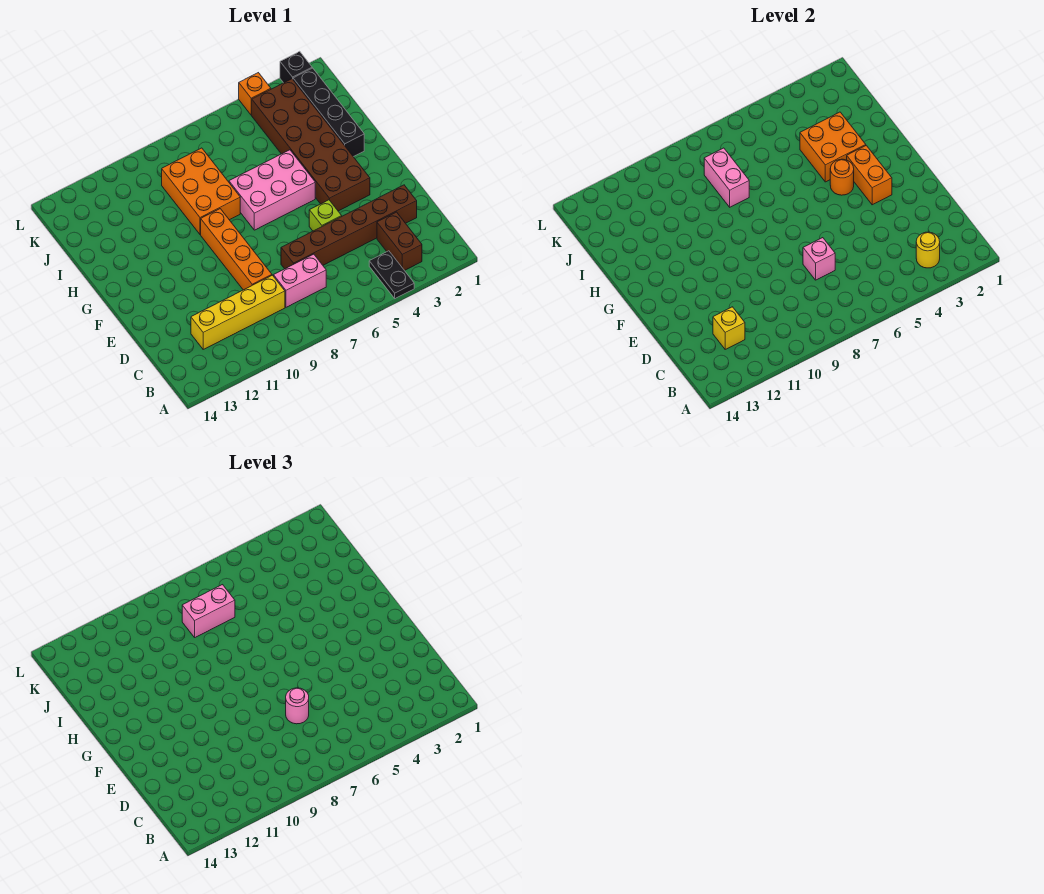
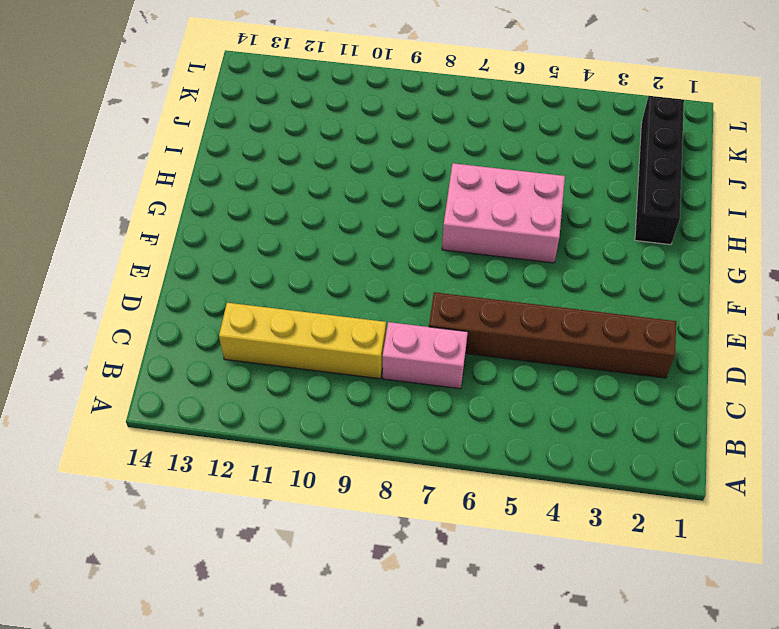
none -> black plate A4:B4 level 1
none -> brown brick B3:C3 level 1
none -> orange brick D9:G9 level 1

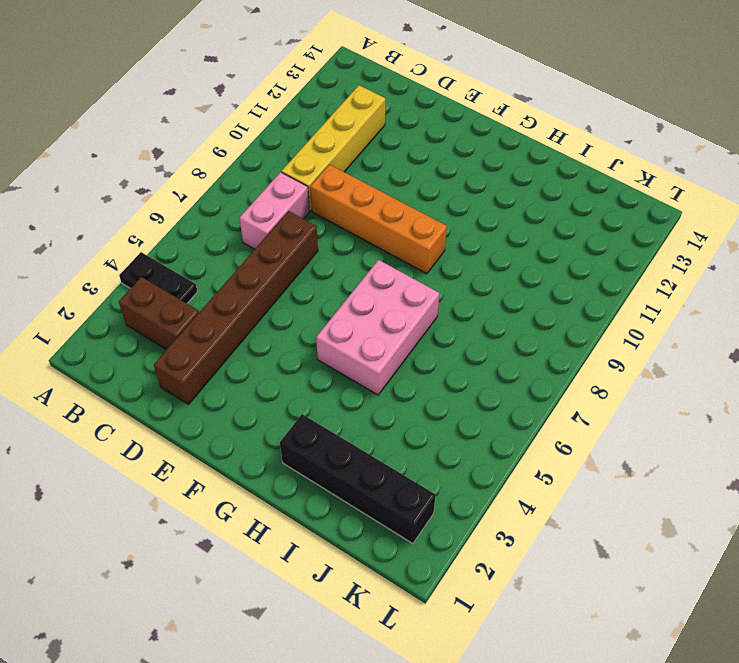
none -> lime brick E5 level 1
none -> brown brick F3:K4 level 1
none -> orange brick H8:J9 level 1

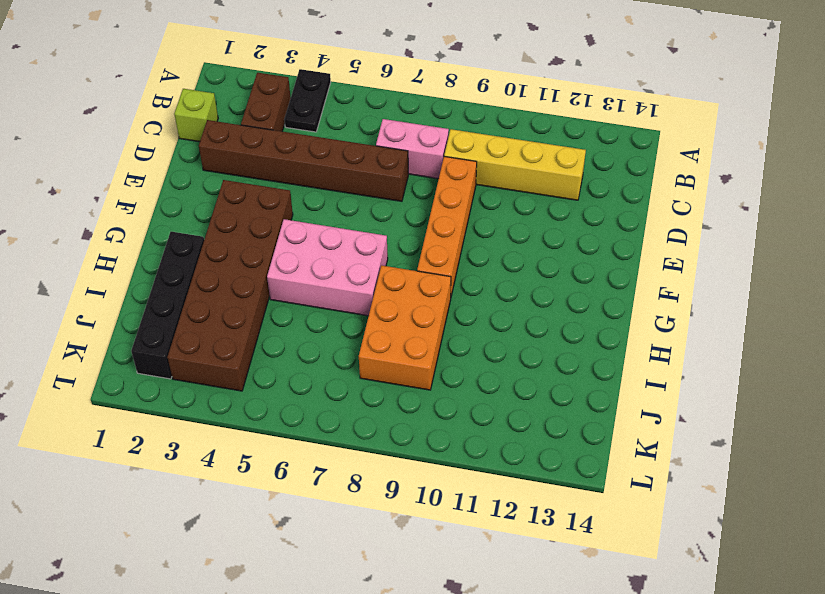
lime brick C1 level 1 -> lime brick E5 level 1
none -> black brick L2 level 1
none -> orange brick L4 level 1
none -> yellow round brick B3 level 2

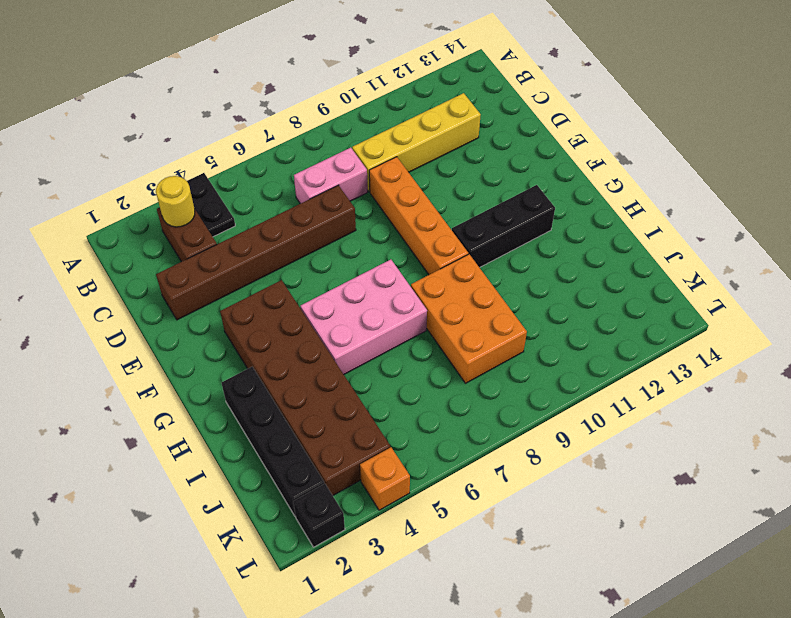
black brick G10:G12 level 1 -> none
none -> lime brick E5 level 1
none -> yellow brick C12 level 2
none -> pink brick D7 level 2

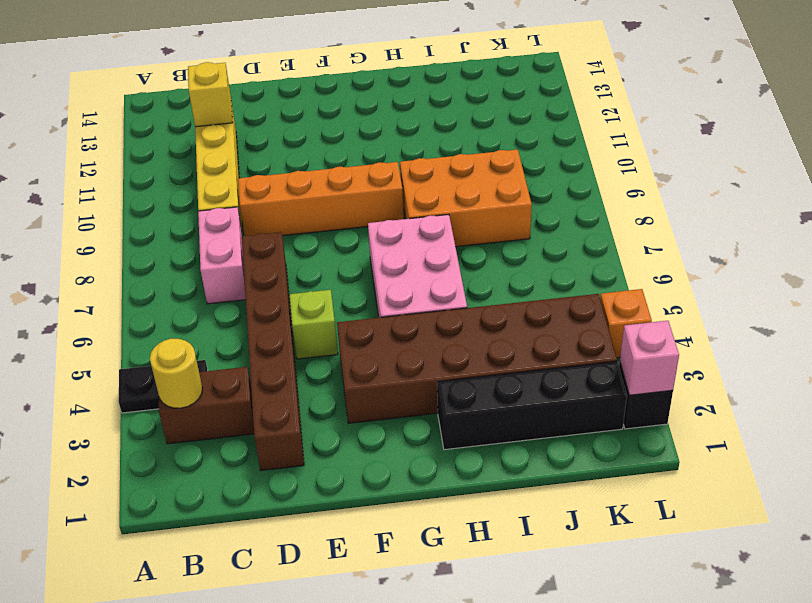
pink brick L2 level 2 -> pink brick D7 level 2
none -> orange brick F3:G3 level 2
none -> orange round brick G4 level 2
none -> orange brick H3:I4 level 2

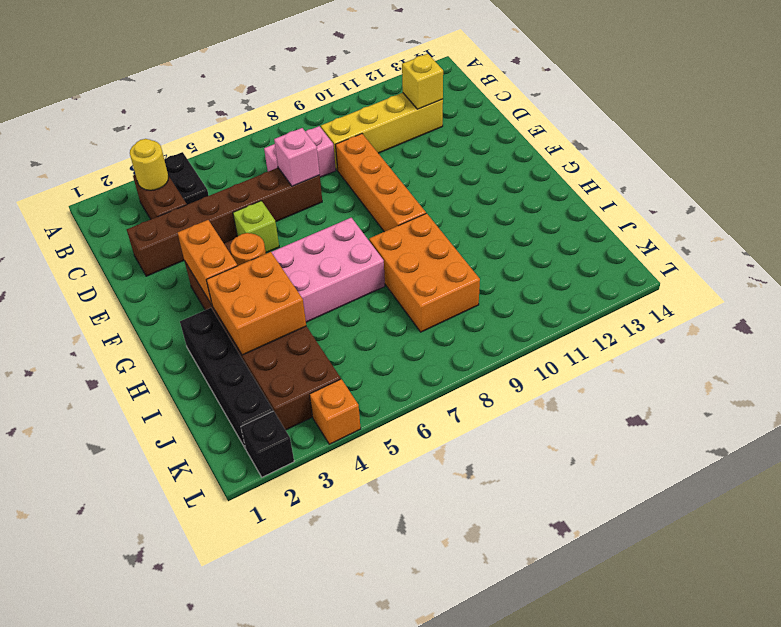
none -> pink brick I8:J8 level 2
none -> pink round brick D7 level 3
none -> pink brick J7:J8 level 3

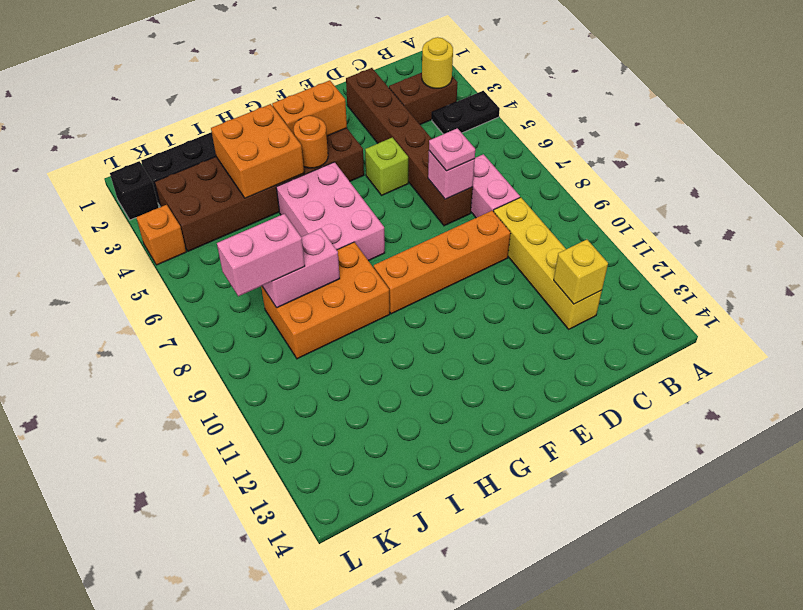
pink plate D7 level 3 -> pink round brick D7 level 3
pink brick J8:K8 level 3 -> pink brick J7:J8 level 3

